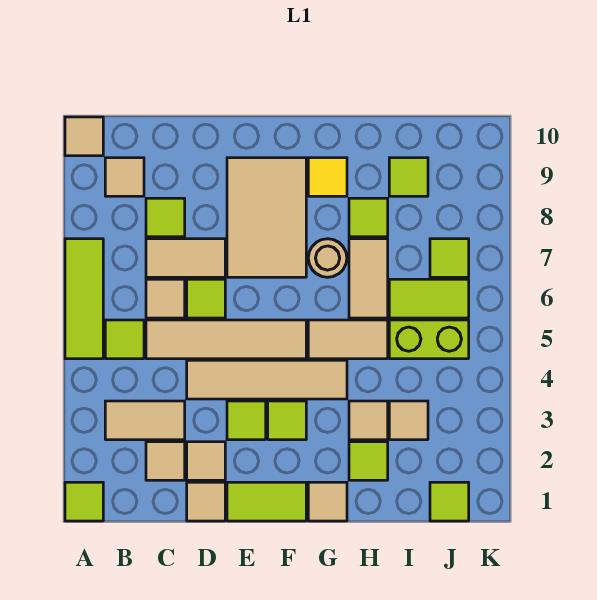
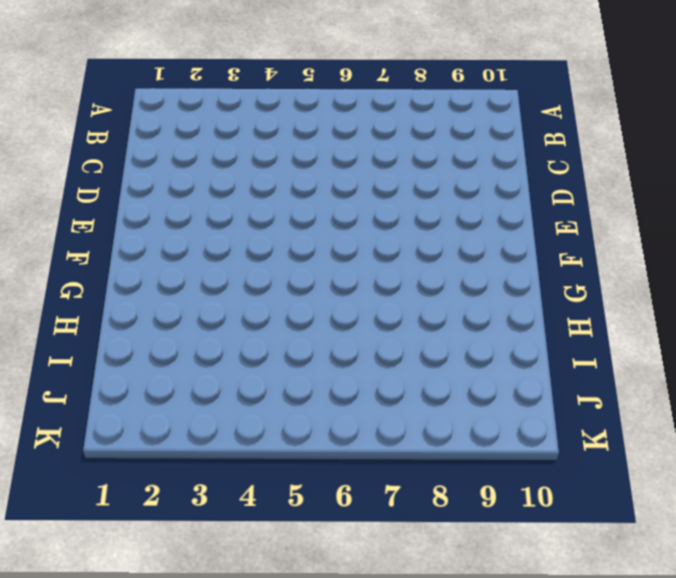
none -> lime tile A1 level 1
none -> lime tile A5:A7 level 1
none -> tan tile A10 level 1
none -> tan tile B3:C3 level 1

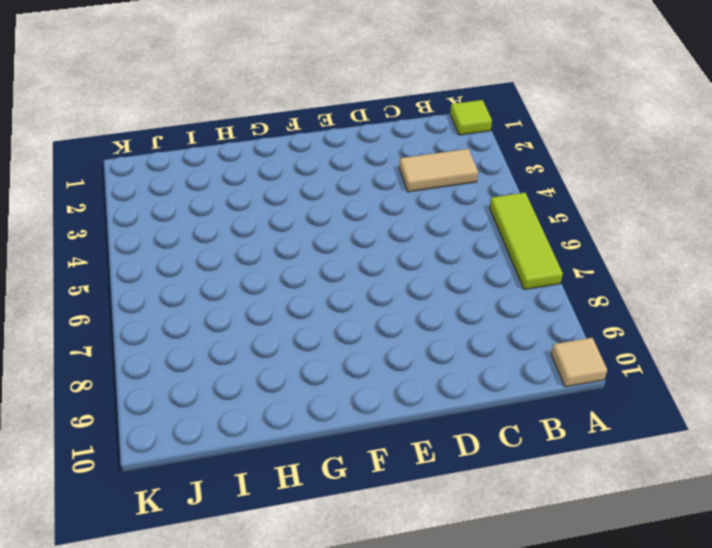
none -> lime tile B5 level 1
none -> tan tile B9 level 1
none -> tan tile C2 level 1
none -> tan tile C5:F5 level 1

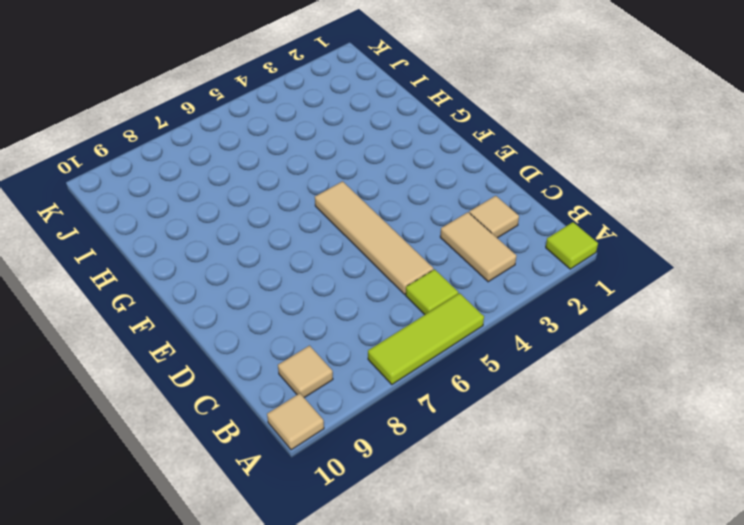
none -> tan tile C6 level 1
none -> tan tile C7:D7 level 1
none -> lime tile C8 level 1
none -> tan tile D1 level 1

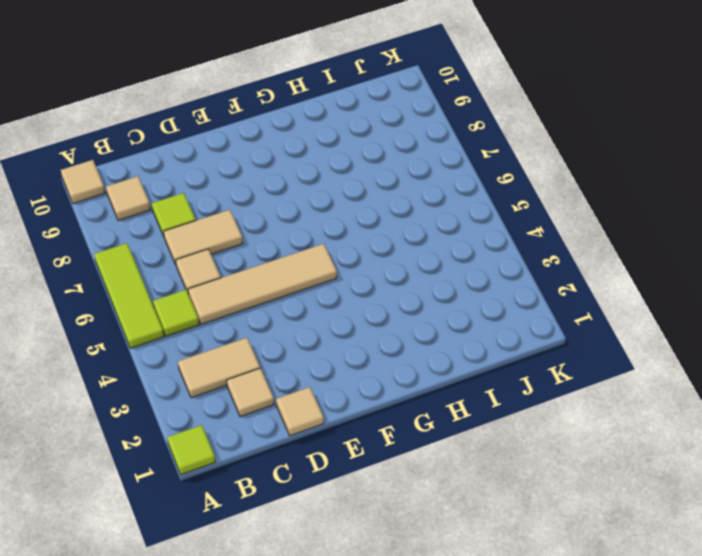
none -> tan tile D2 level 1
none -> tan tile D4:G4 level 1
none -> lime tile D6 level 1
none -> lime tile E1:F1 level 1

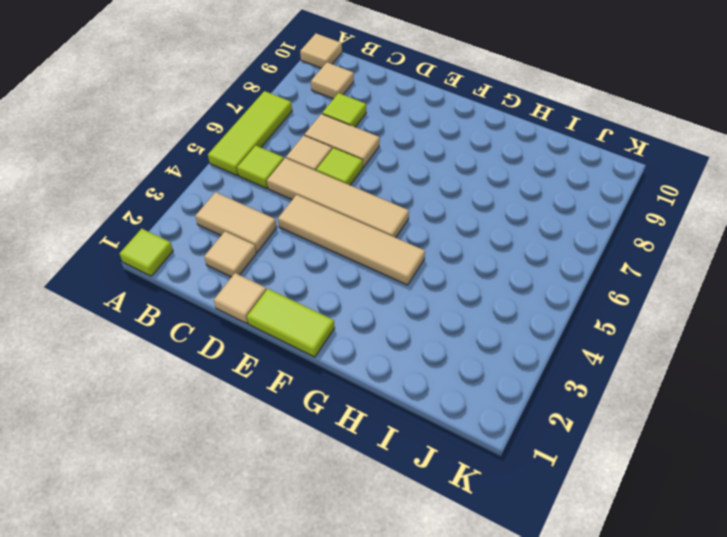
none -> tan tile D2 level 1
none -> lime tile E3 level 1
none -> tan tile E7:F9 level 1
none -> lime tile F3 level 1

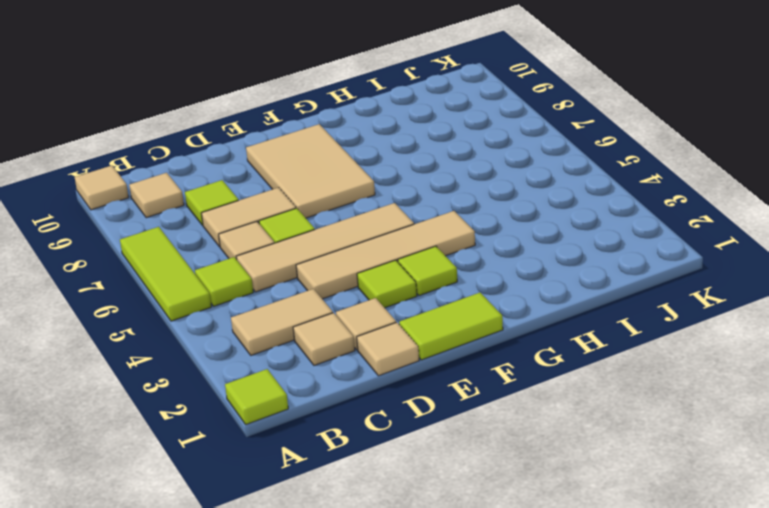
none -> tan tile G1 level 1
none -> tan tile G5:H5 level 1
none -> tan round brick G7 level 1
none -> yellow tile G9 level 1

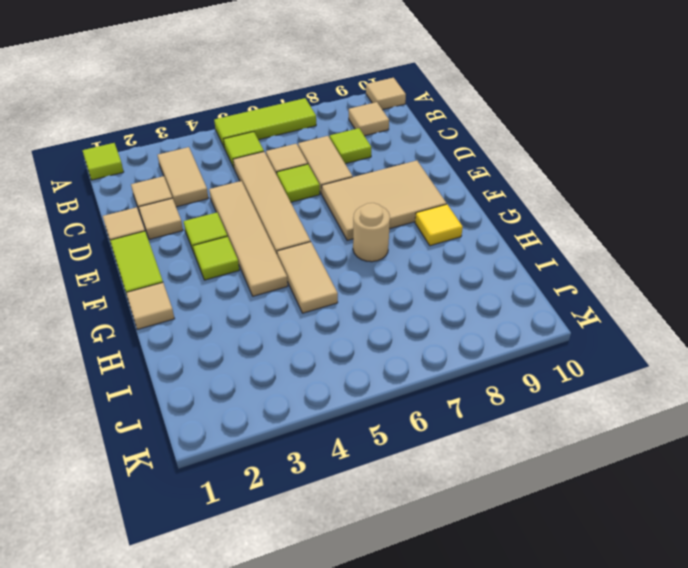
none -> lime tile H2 level 1
none -> tan tile H3 level 1
none -> tan tile H6:H7 level 1
none -> lime tile H8 level 1

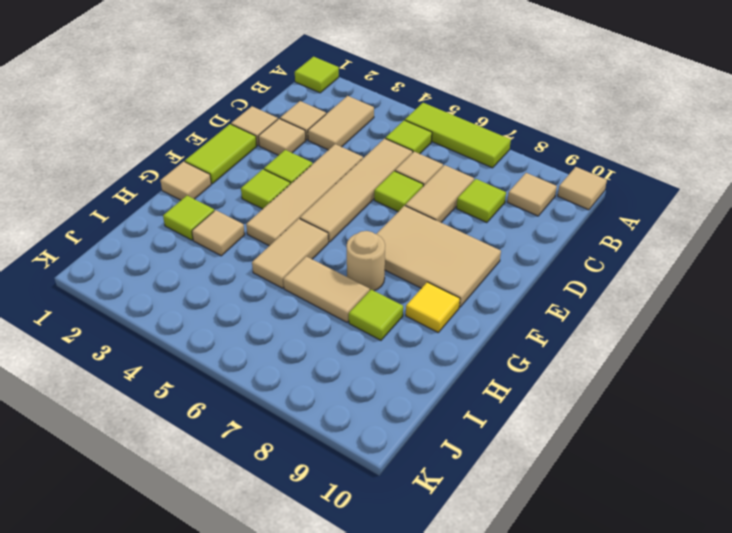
none -> tan tile I3 level 1
none -> lime brick I5:J5 level 1
none -> lime tile I6:J6 level 1
none -> lime tile I9 level 1

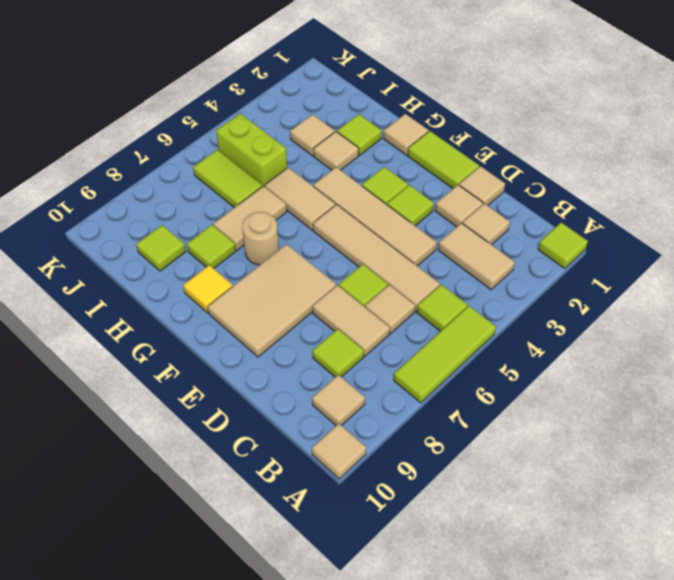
none -> lime tile J1 level 1
none -> lime tile J7 level 1

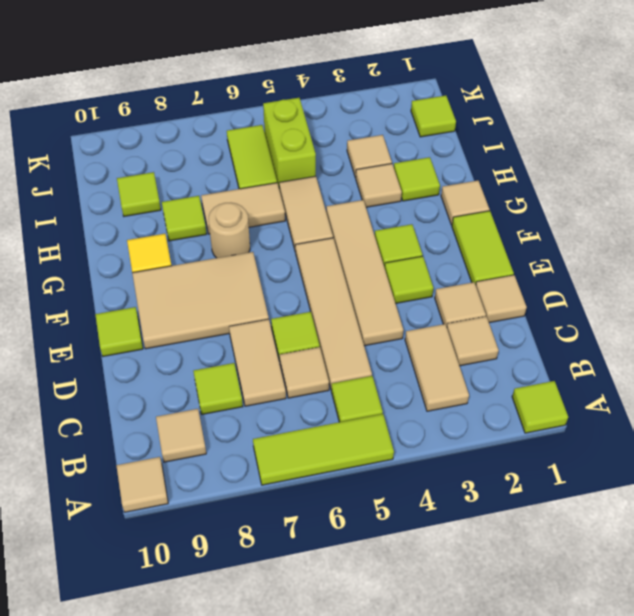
lime tile E10 level 1 -> lime tile J7 level 1

